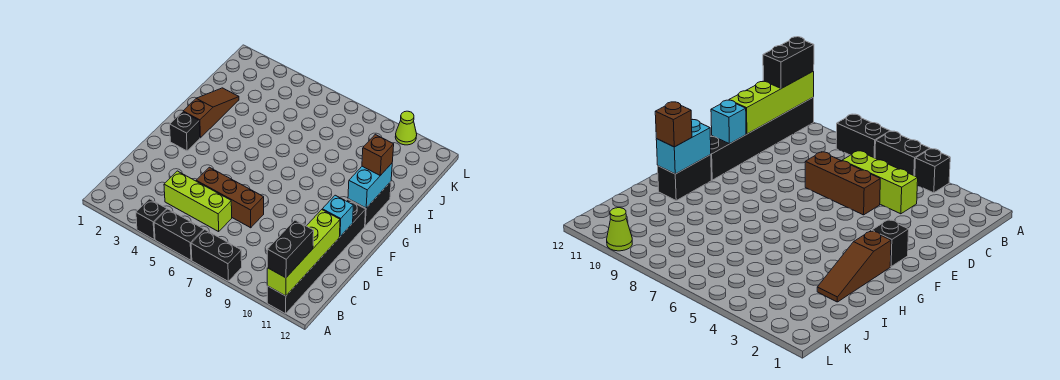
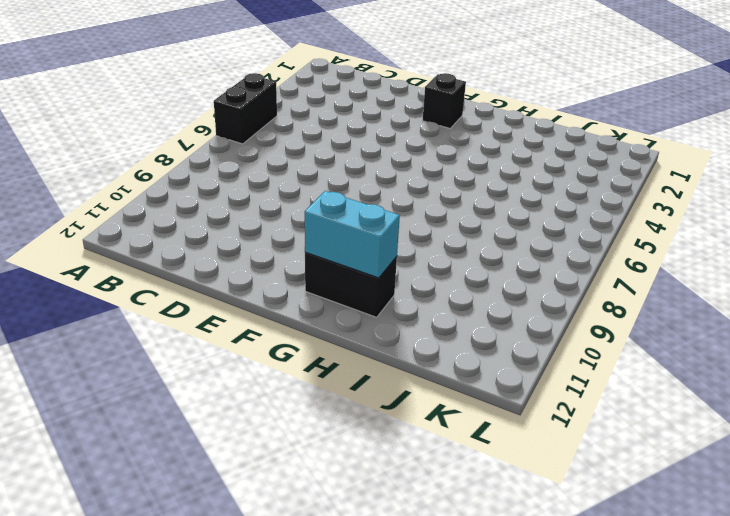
none -> black brick A4 level 1
none -> black brick A7:A8 level 1
none -> black brick A11:F11 level 1

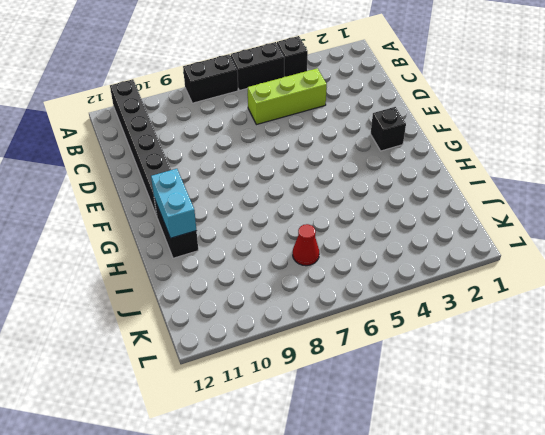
red cone J7 level 1 -> none
none -> brown brick D5:D7 level 1
none -> brown slope G2:I2 level 1 top G
none -> lime cone L10 level 1

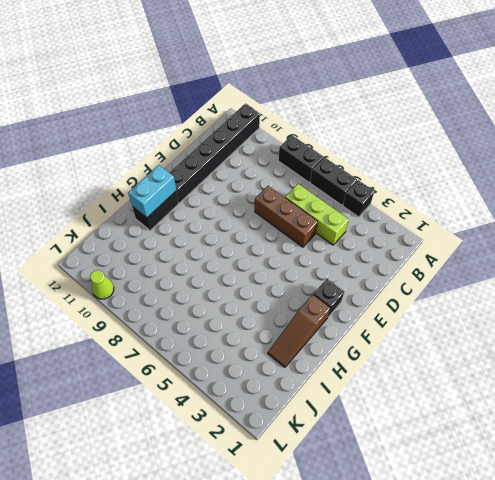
none -> lime brick A11:D11 level 2
none -> cyan brick E11 level 2
none -> black brick A11:B11 level 3

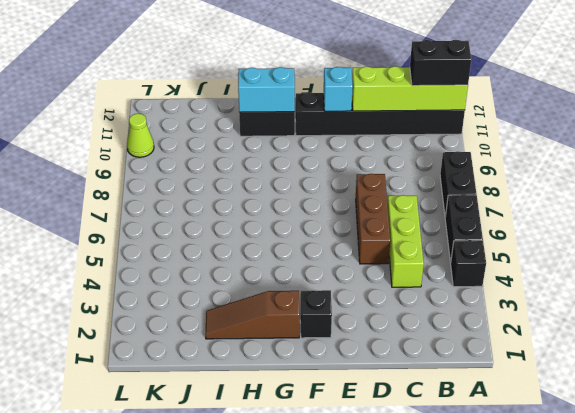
none -> brown brick H11 level 3

